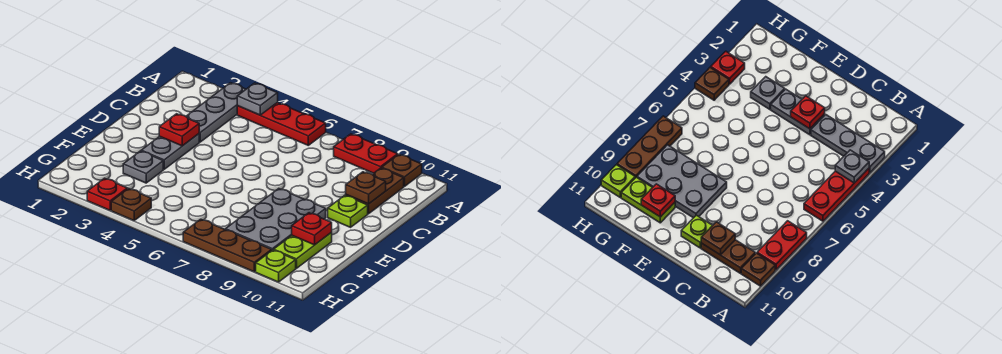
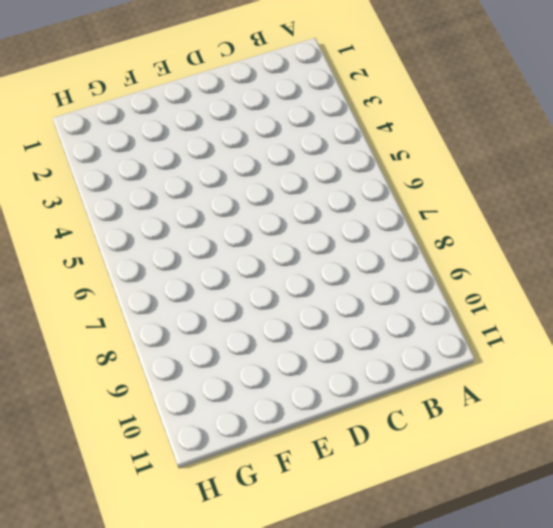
none -> grey plate A3:C3 level 1
none -> red plate A4:A6 level 1
none -> red plate A8:A9 level 1

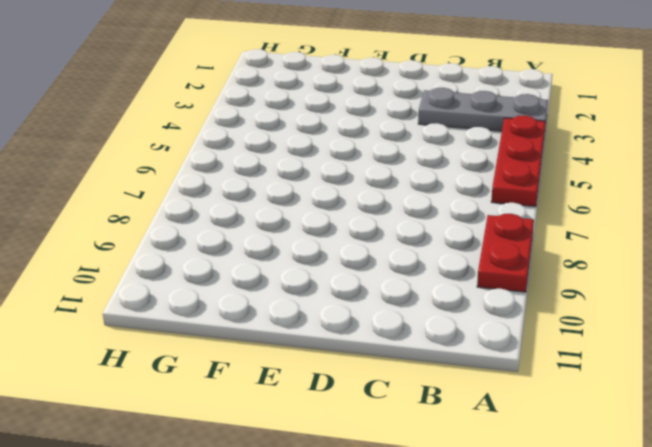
none -> brown plate A10 level 1
none -> brown plate B10:C10 level 1
none -> grey plate D3:E3 level 1

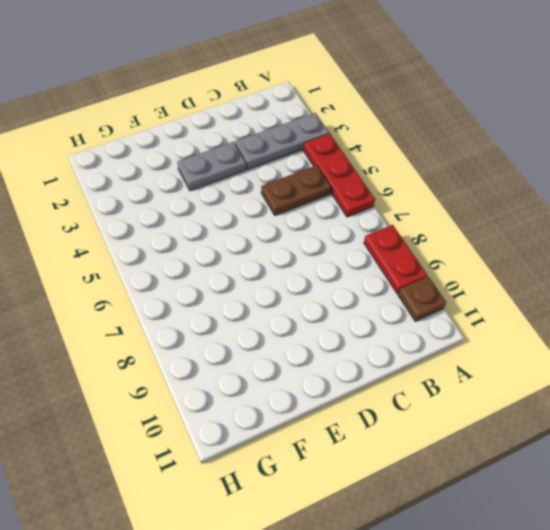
brown plate B5:C5 level 1 -> brown plate B10:C10 level 1
none -> lime plate D10 level 1
none -> grey plate E8:G9 level 1
none -> grey plate F3 level 1

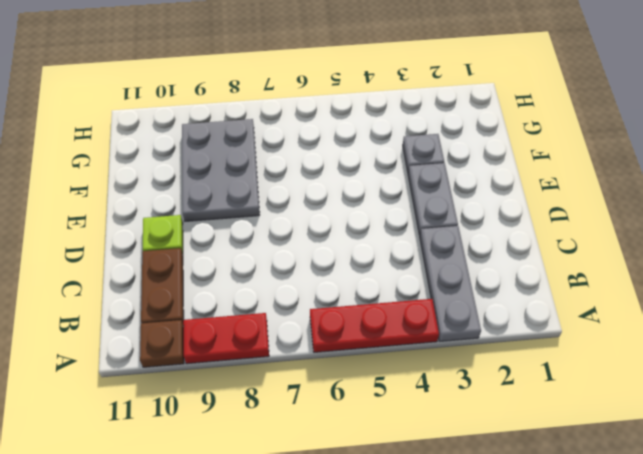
none -> lime plate F10:G10 level 1
none -> red plate H3 level 1
none -> brown plate H4 level 1

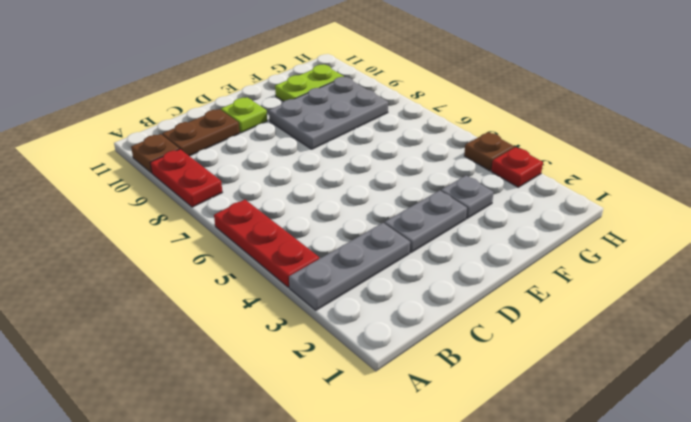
none -> brown plate H7:H9 level 1
none -> lime plate H10 level 1
none -> grey plate A4 level 2

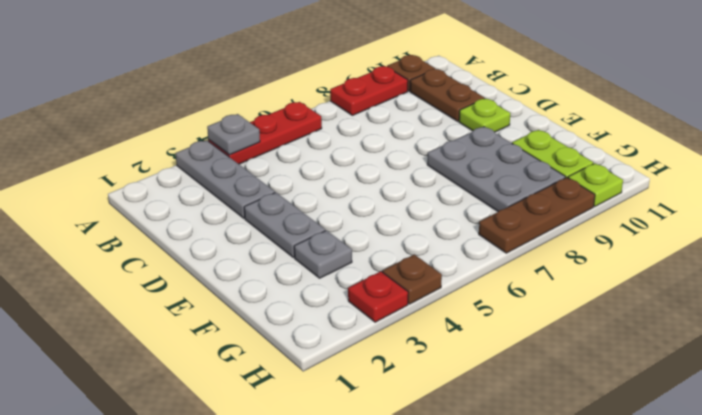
none -> brown plate C10 level 2
none -> red plate D3 level 2
none -> red plate F10 level 2

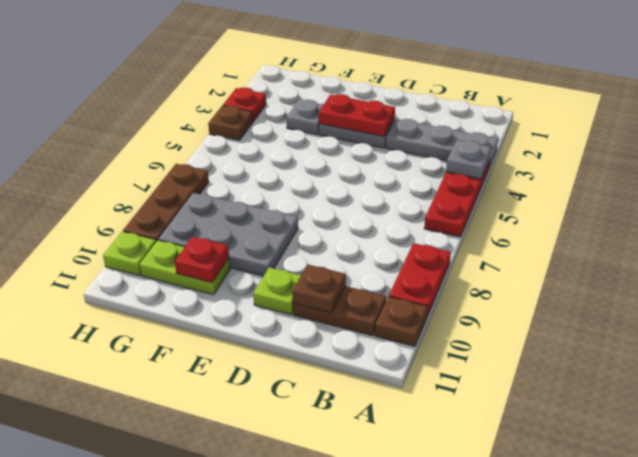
red plate D3:E3 level 2 -> red plate D3 level 2

